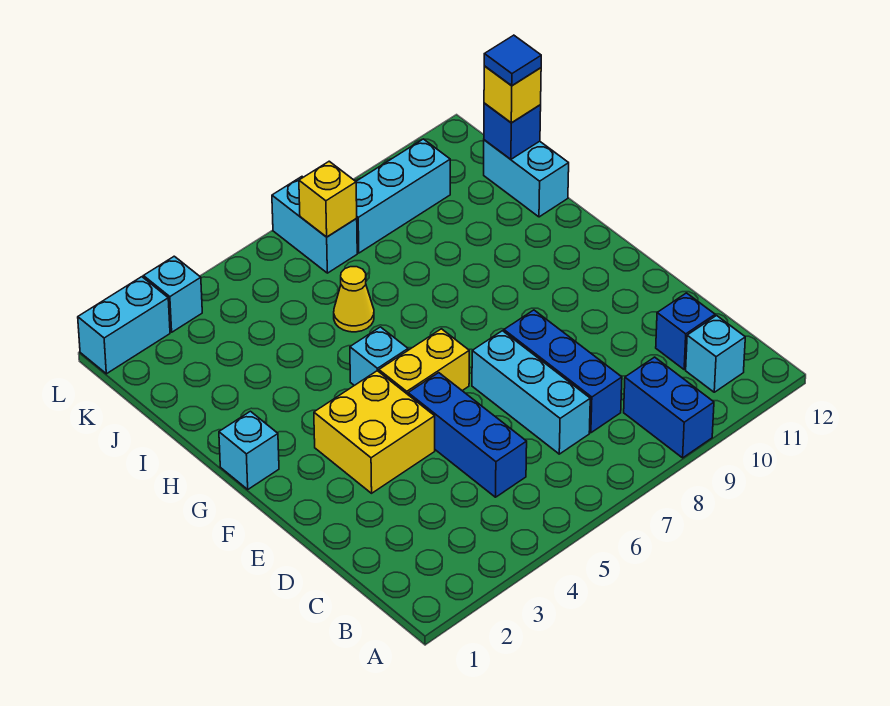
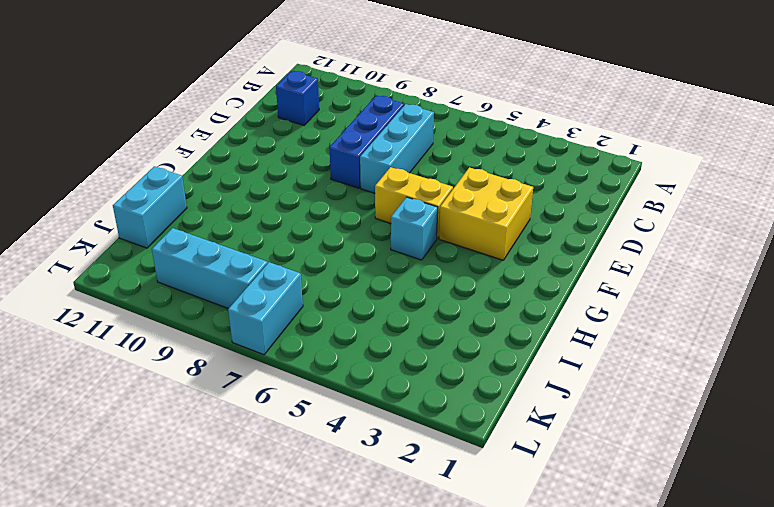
none -> blue brick A9:B9 level 1
none -> cyan brick B11 level 1
none -> blue brick C5:E5 level 1

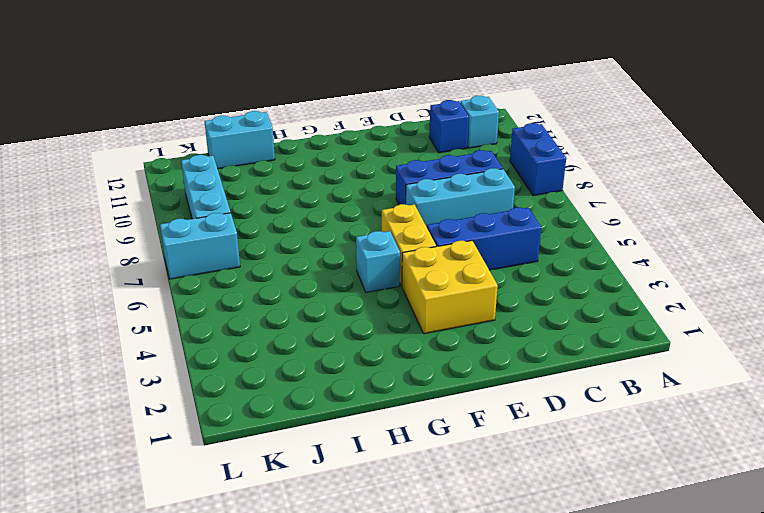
blue brick A8:A9 level 1 -> blue brick A9:B9 level 1
none -> cyan brick G1 level 1
none -> yellow cone I6 level 1
none -> cyan brick L1:L2 level 1

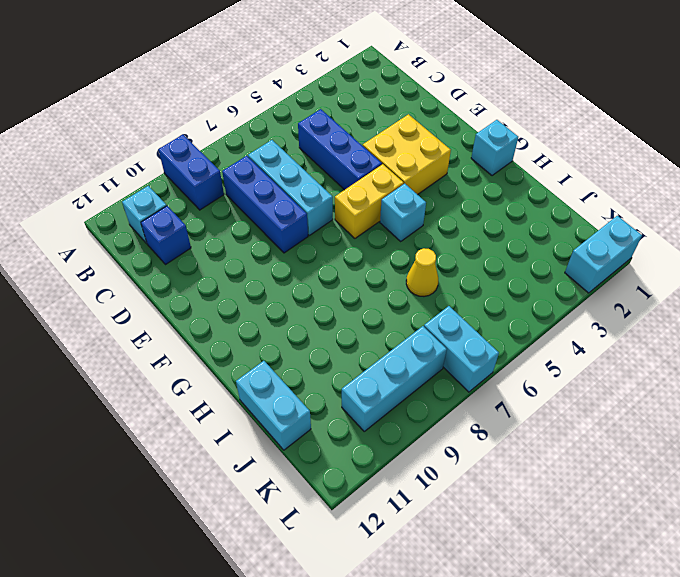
none -> cyan brick L3 level 1
none -> blue brick J12 level 2
none -> yellow brick K7 level 2

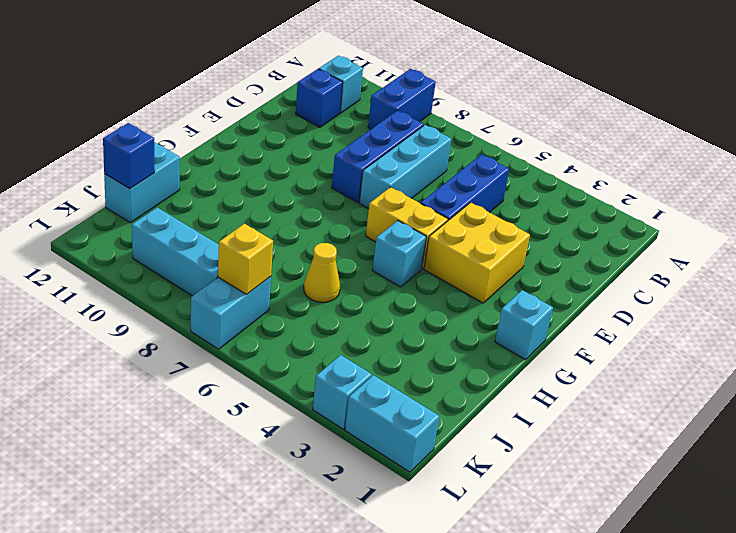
none -> yellow brick J12 level 3
none -> blue tile J12 level 4

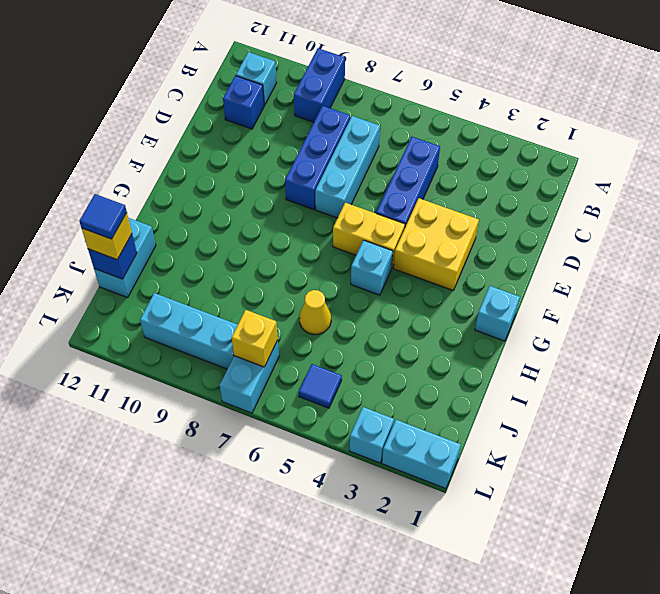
blue tile K5 level 1 -> none

